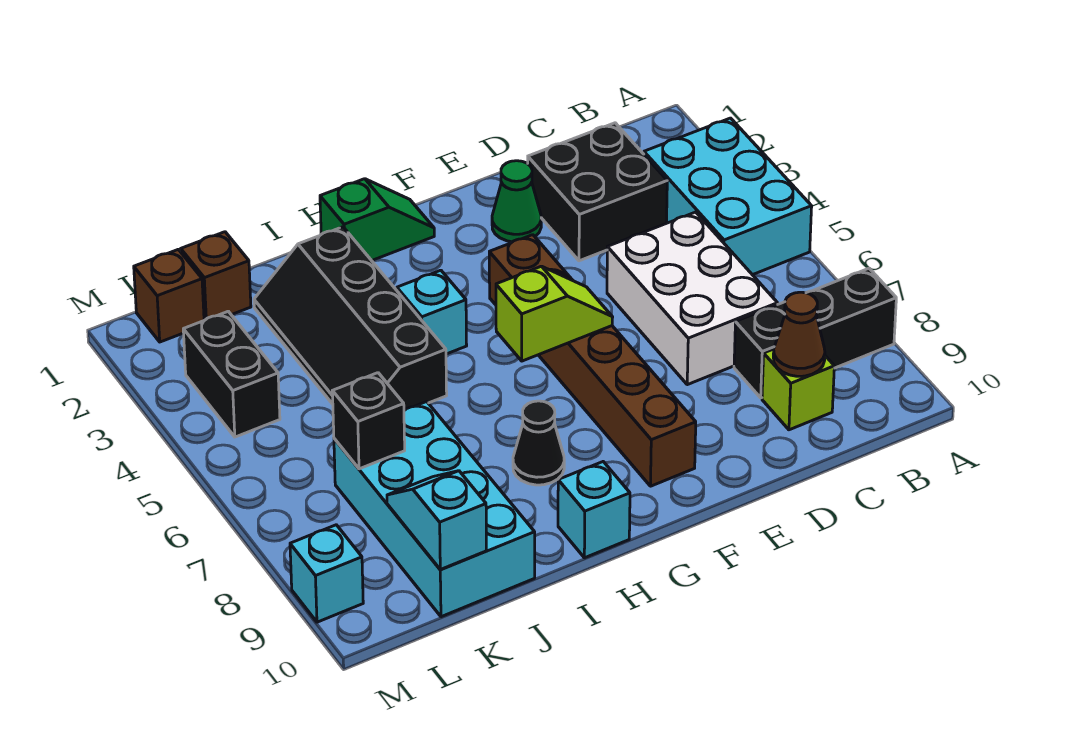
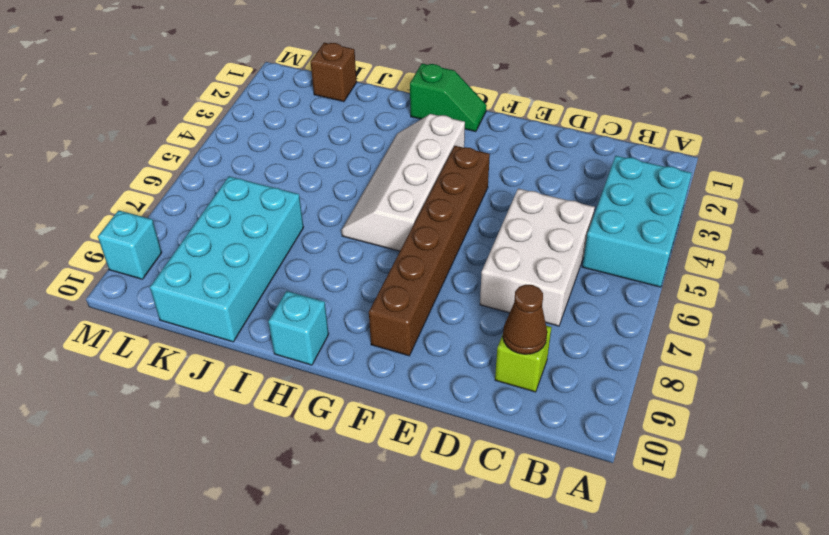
white slope G3:H6 level 1 top G -> cyan brick H4 level 1
none -> black brick A8:C8 level 1
none -> black brick C2:D3 level 1
none -> green cone E2 level 1

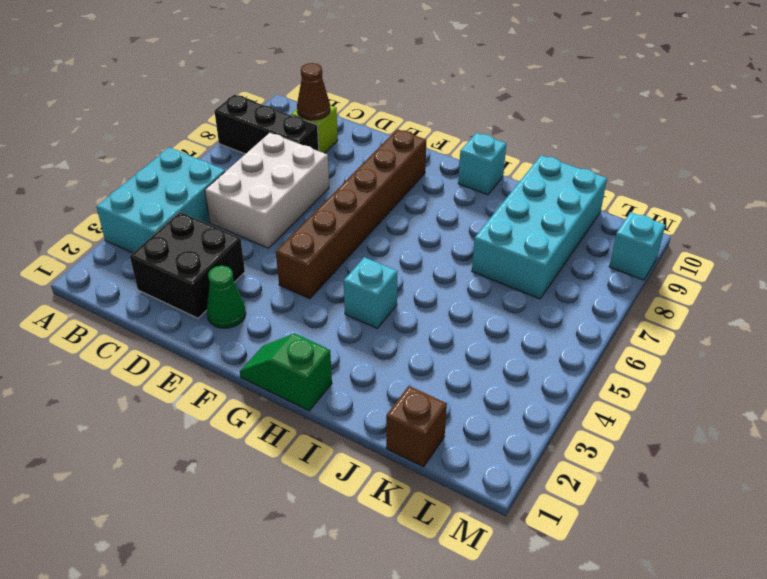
none -> black cone H8 level 1
none -> black slope I2:J5 level 1 top I
none -> brown brick L1 level 1

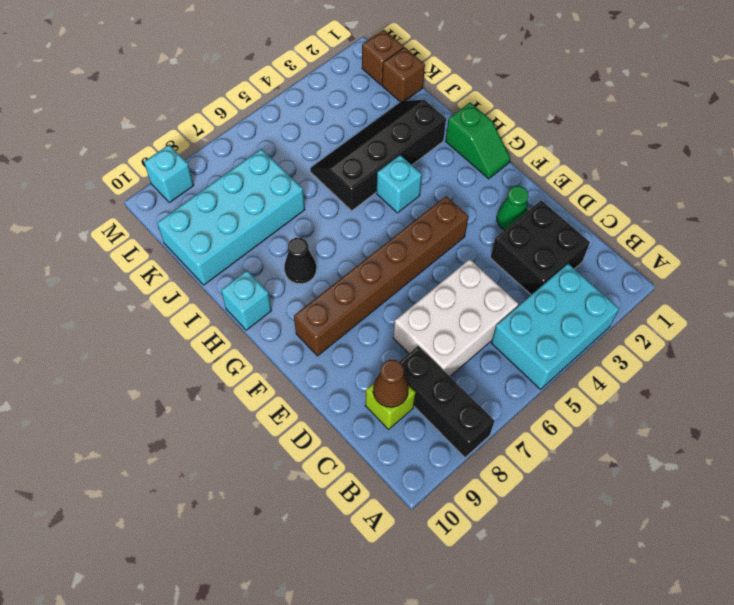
none -> black brick L3:L4 level 1
none -> lime slope F6:G6 level 2 top G
none -> black brick K7 level 2

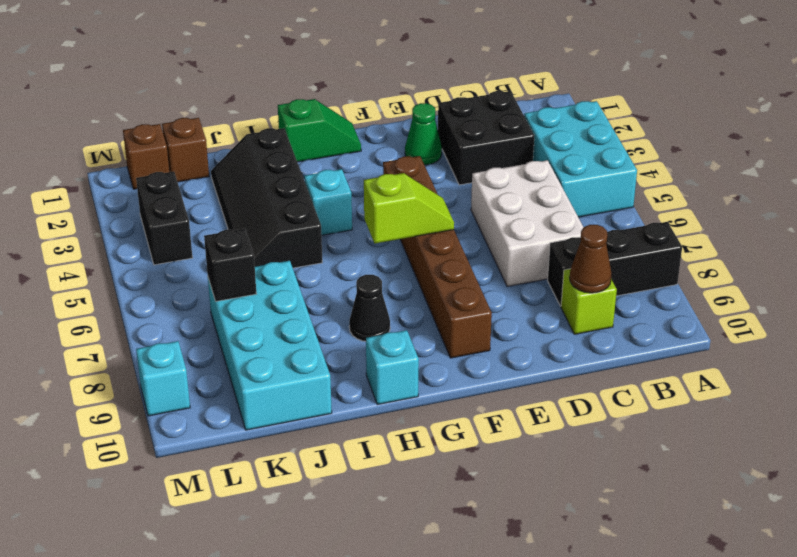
none -> cyan slope K9:K10 level 2 top 10

